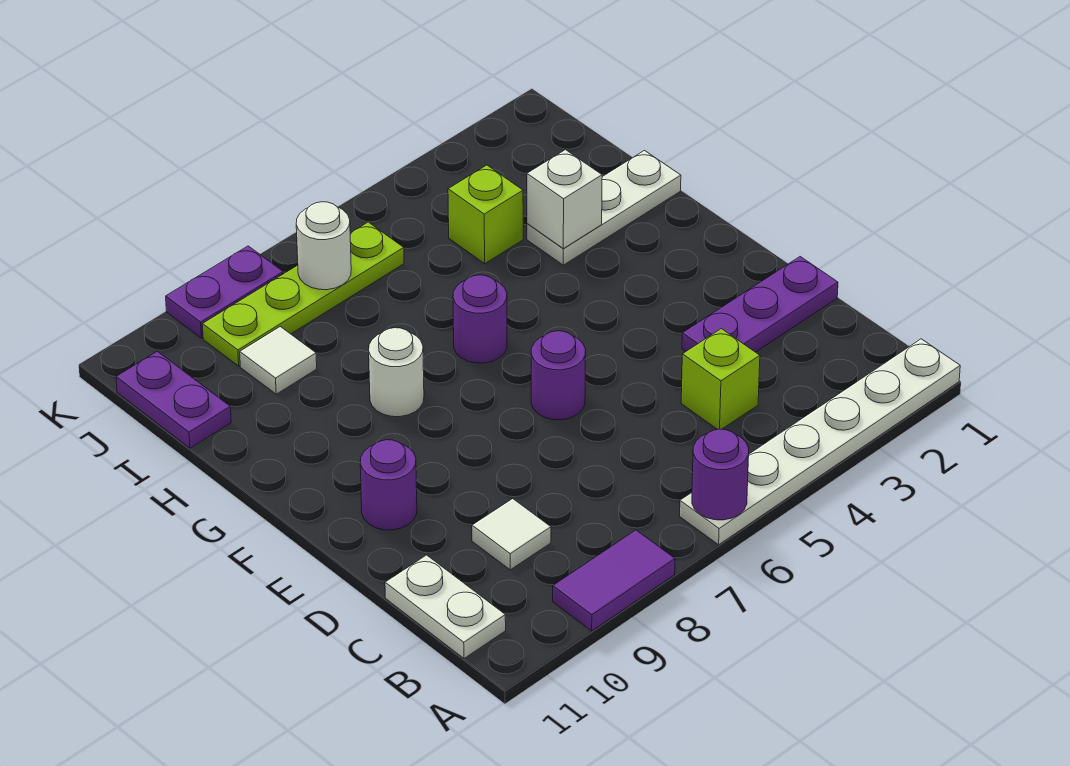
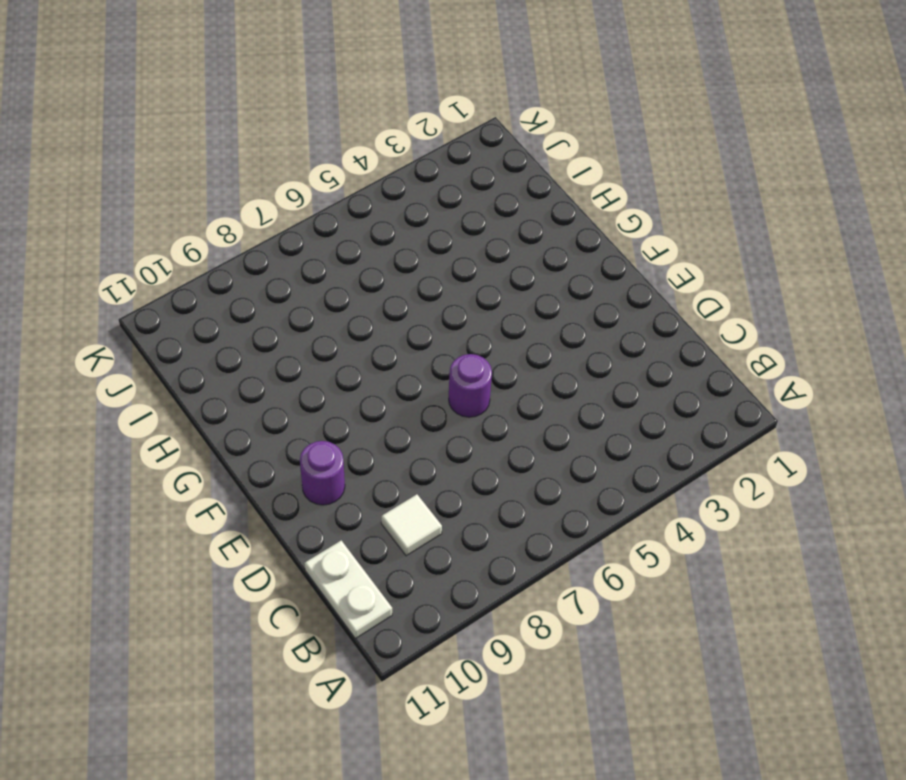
none -> white plate A1:A6 level 1
none -> purple tile A8:A9 level 1
none -> lime brick C4 level 1

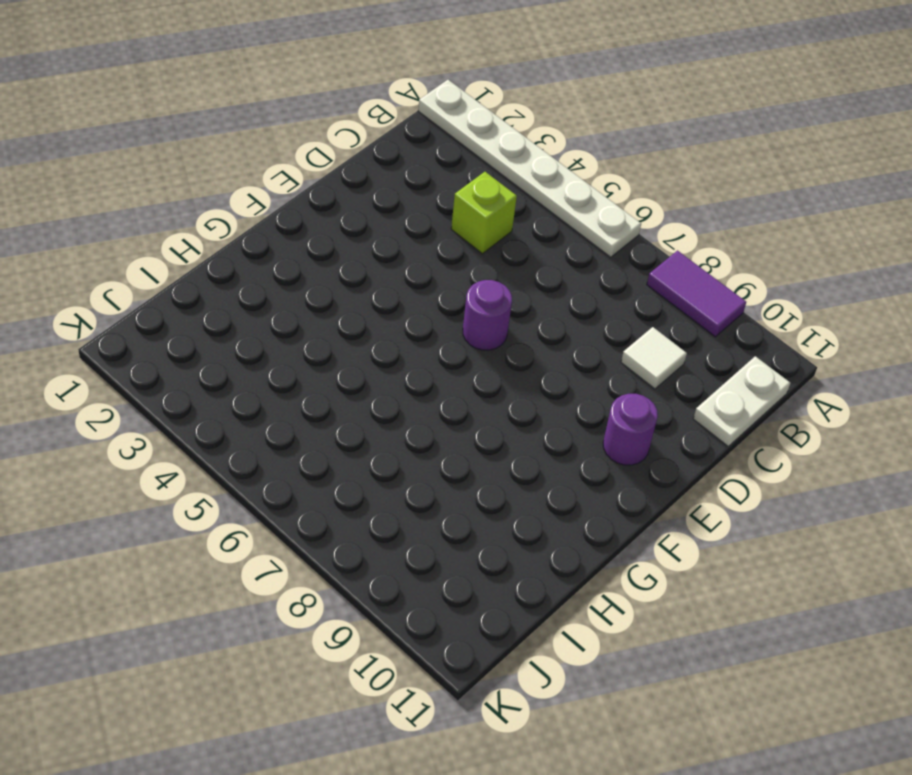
none -> purple plate D1:D3 level 1
none -> purple round brick G6 level 1
none -> white round brick G8 level 1

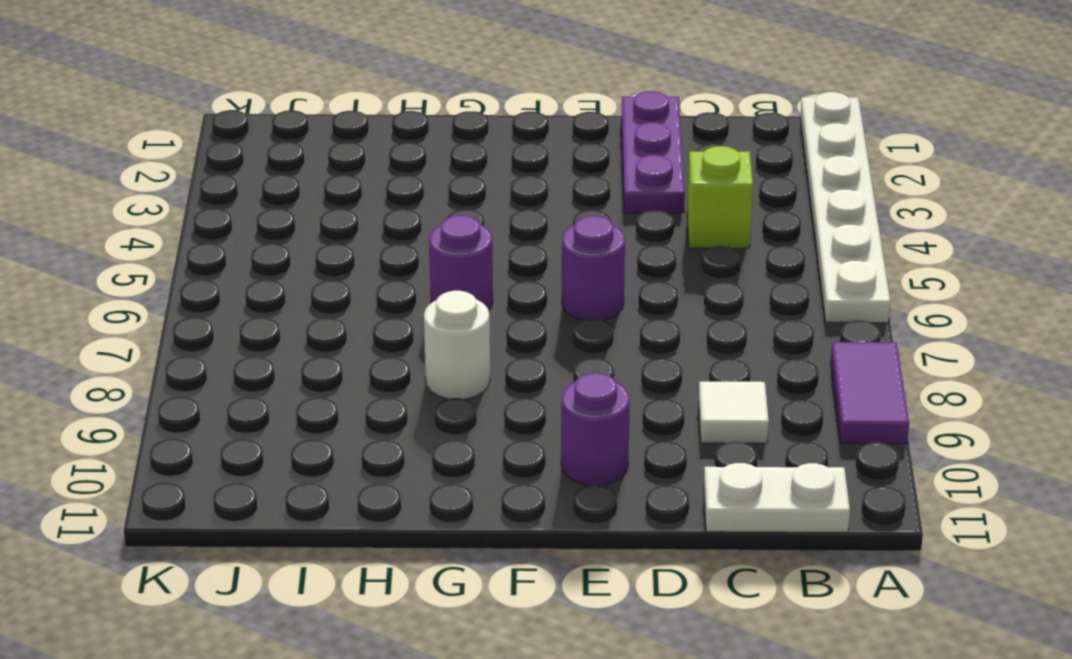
none -> white plate H1:H3 level 1
none -> lime brick I4 level 1
none -> white tile I9 level 1

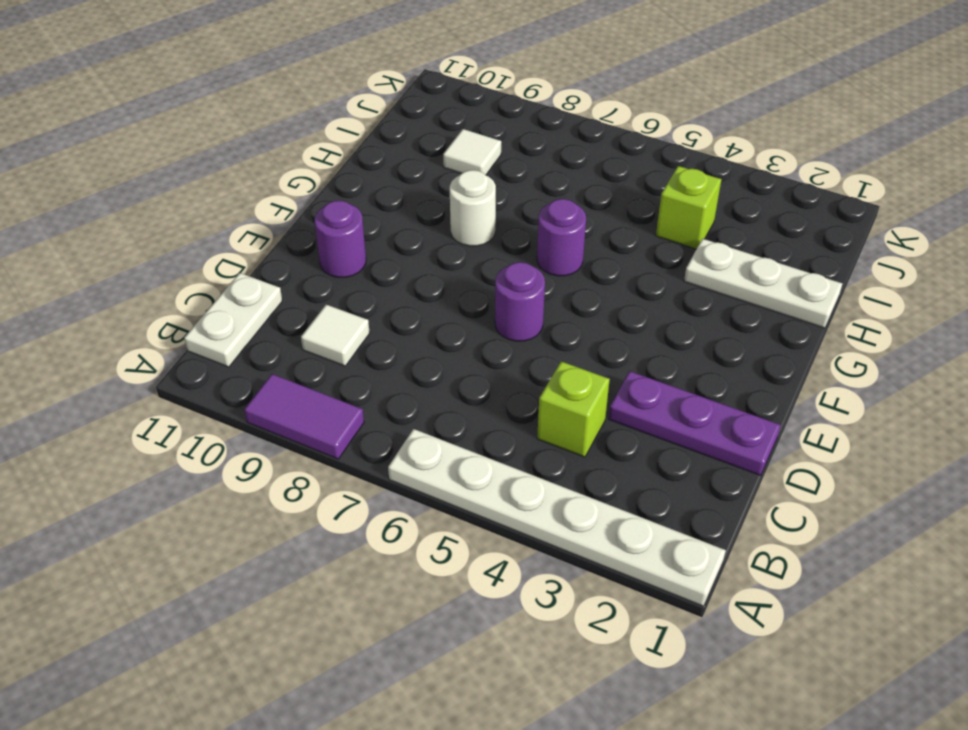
none -> purple plate I11:J11 level 1
none -> lime plate J6:J9 level 1
none -> purple plate K8:K9 level 1

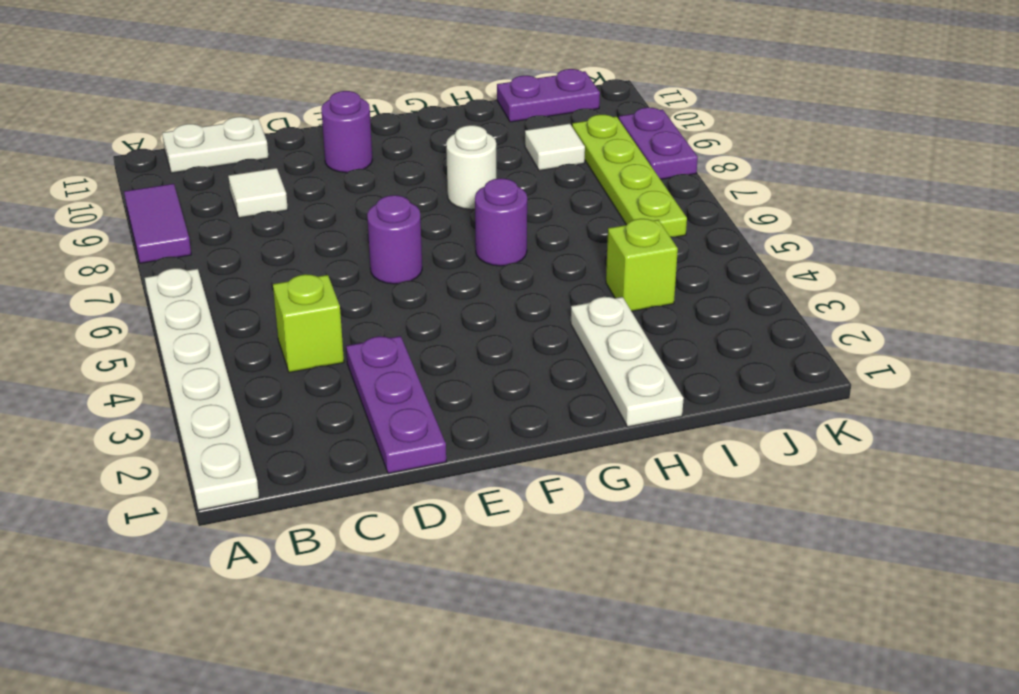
none -> purple round brick A6 level 2
none -> white brick H3 level 2
none -> white round brick J7 level 2

